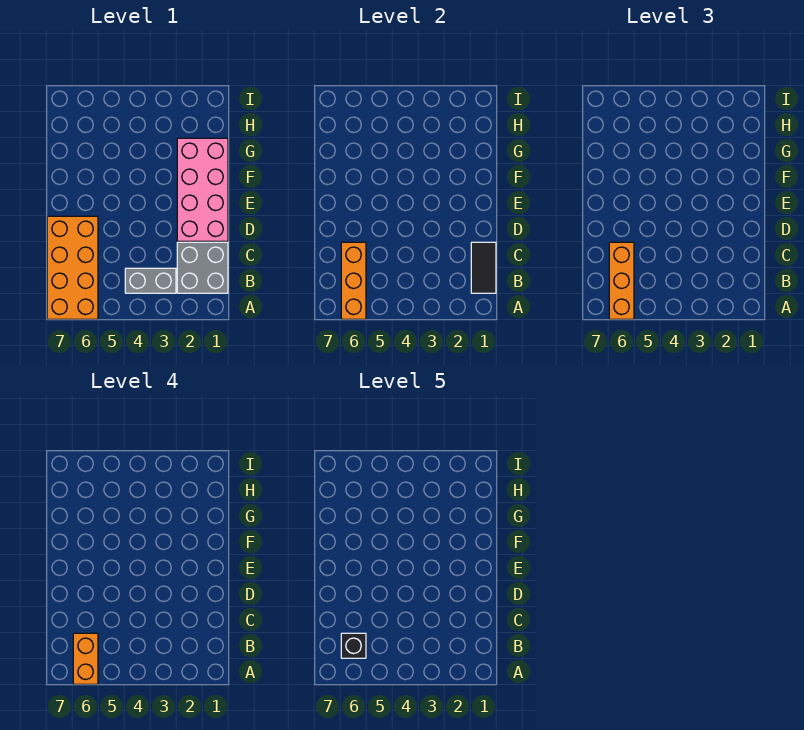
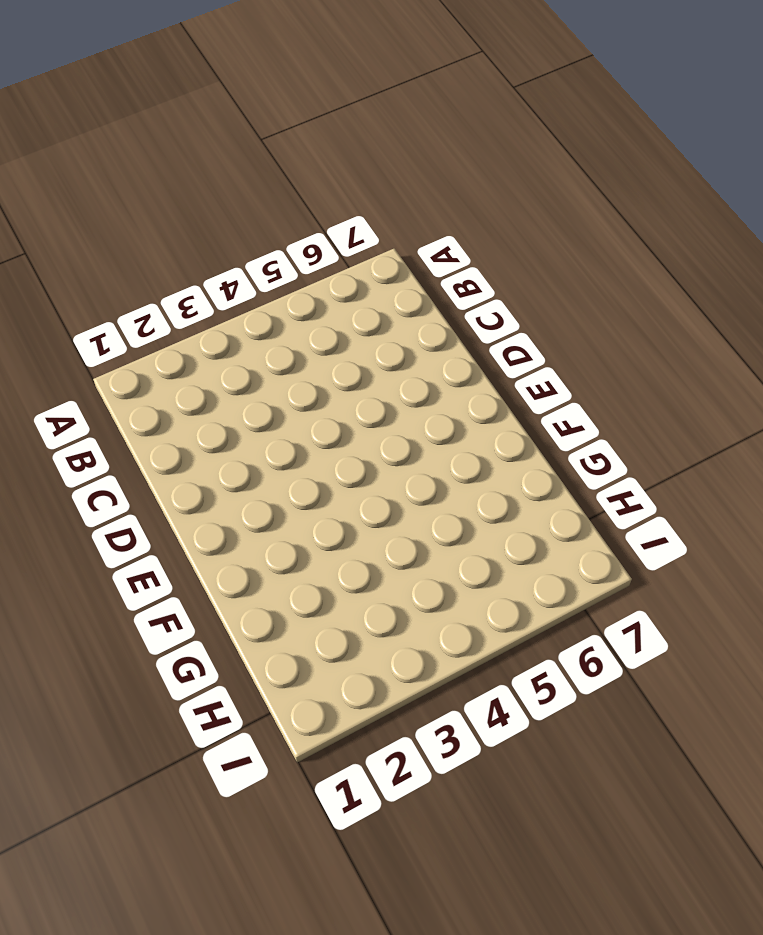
none -> orange brick A6:D7 level 1
none -> grey brick B1:C2 level 1

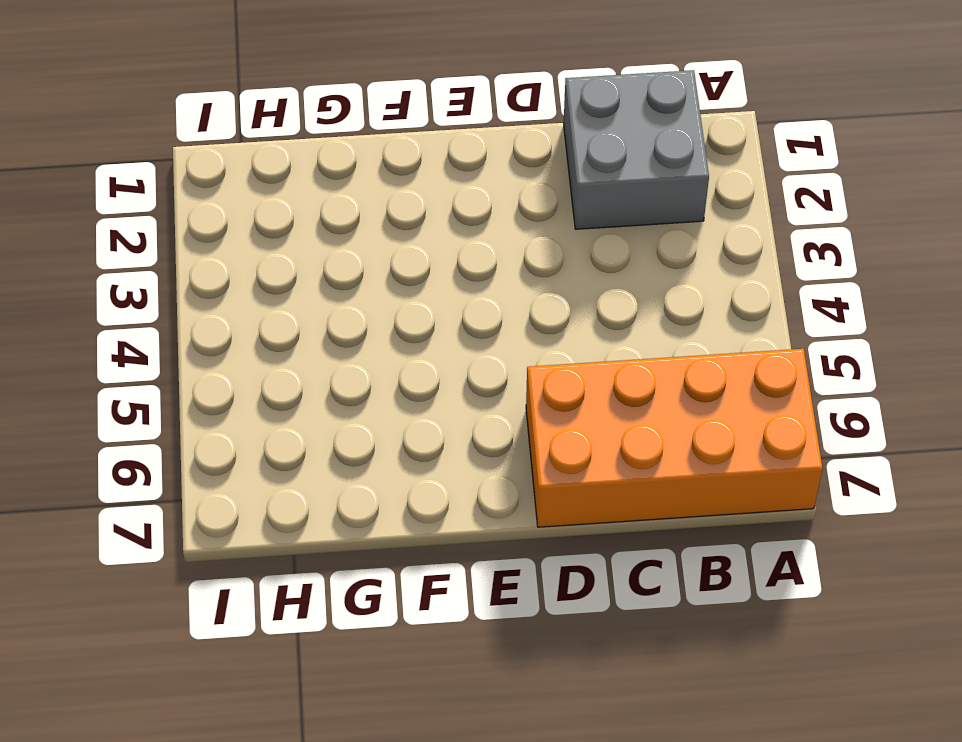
none -> grey brick B3:B4 level 1
none -> pink brick D1:G2 level 1

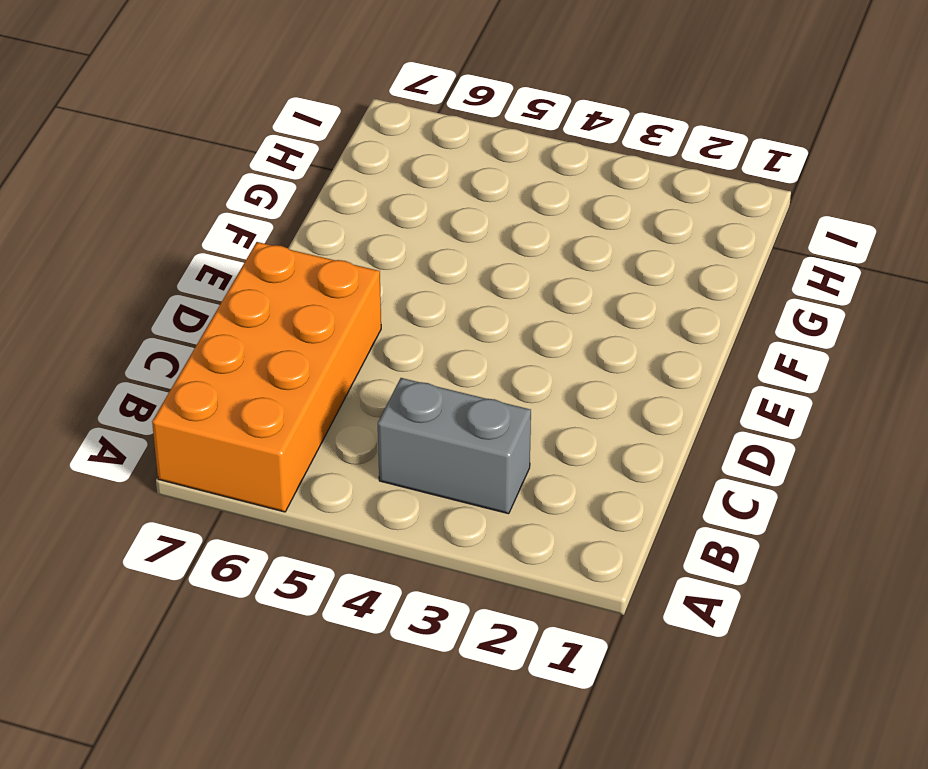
none -> grey brick B1:C2 level 1
none -> pink brick D1:G2 level 1

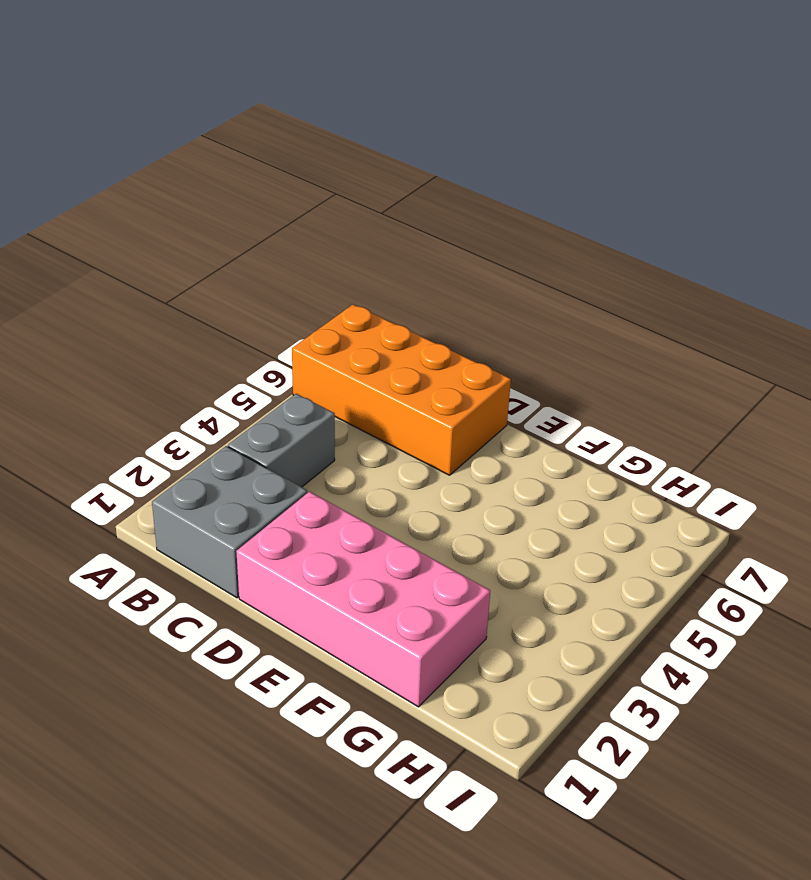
none -> orange brick A6:C6 level 2
none -> black tile B1:C1 level 2

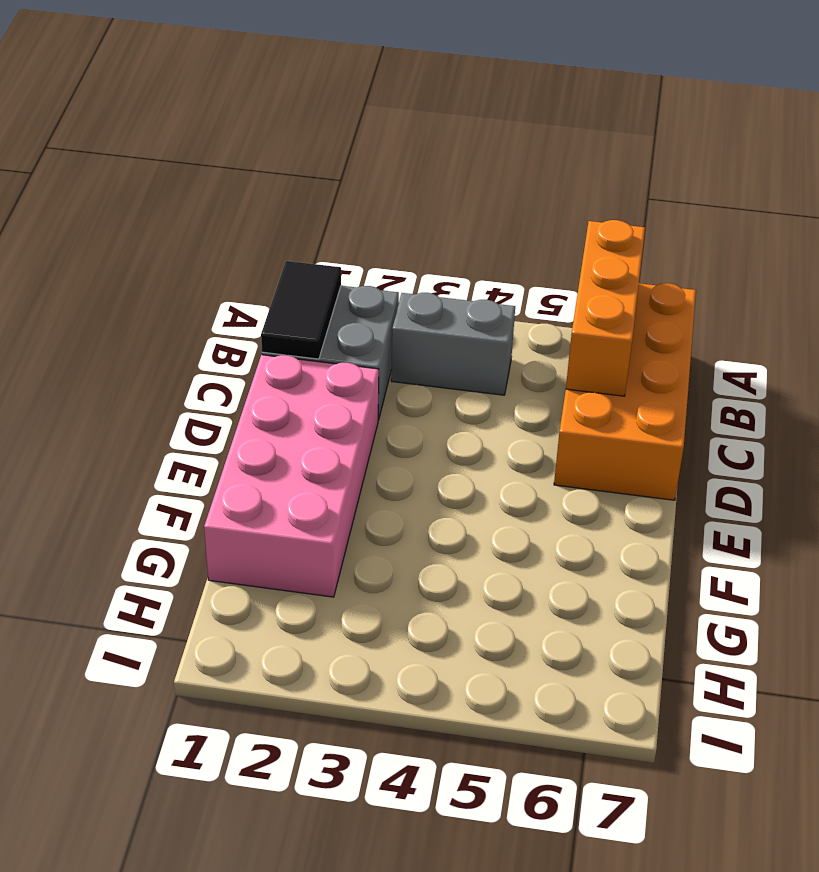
none -> orange brick A6:C6 level 3
none -> orange brick A6:B6 level 4

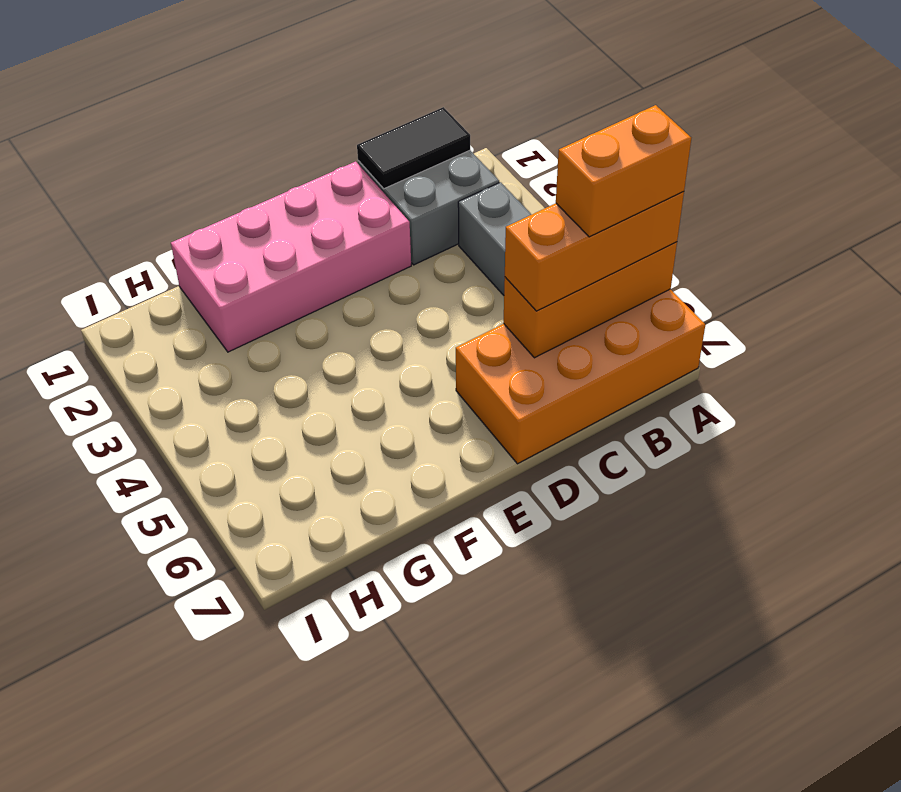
none -> black brick B6 level 5

